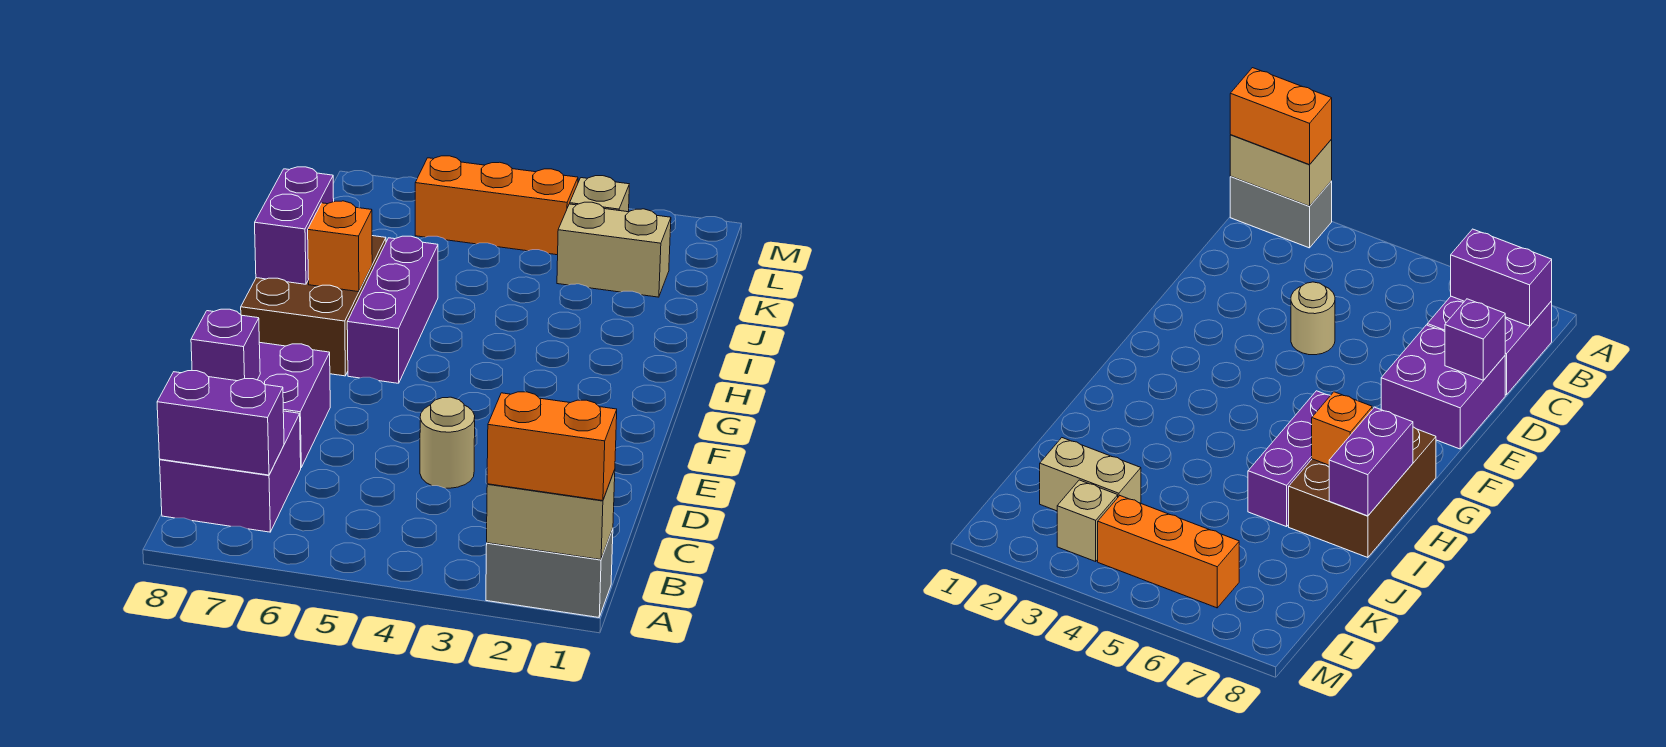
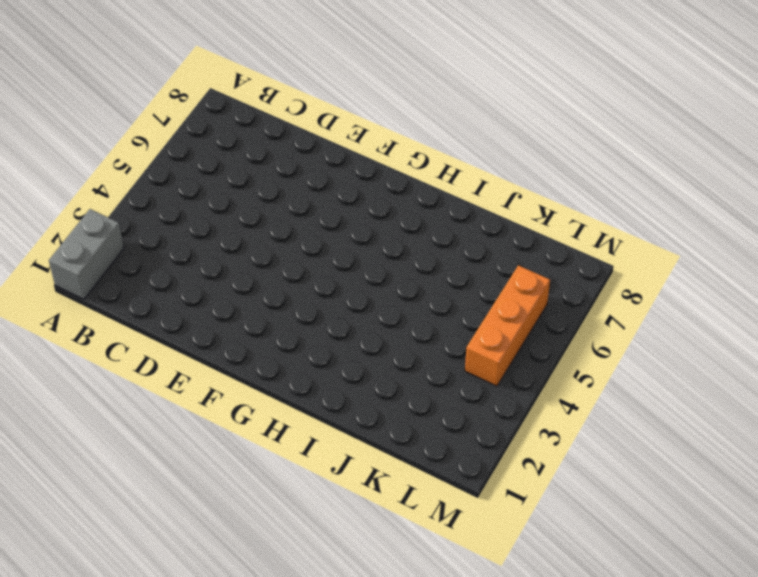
none -> purple brick B7:C8 level 1
none -> tan round brick D4 level 1
none -> purple brick D7:E8 level 1

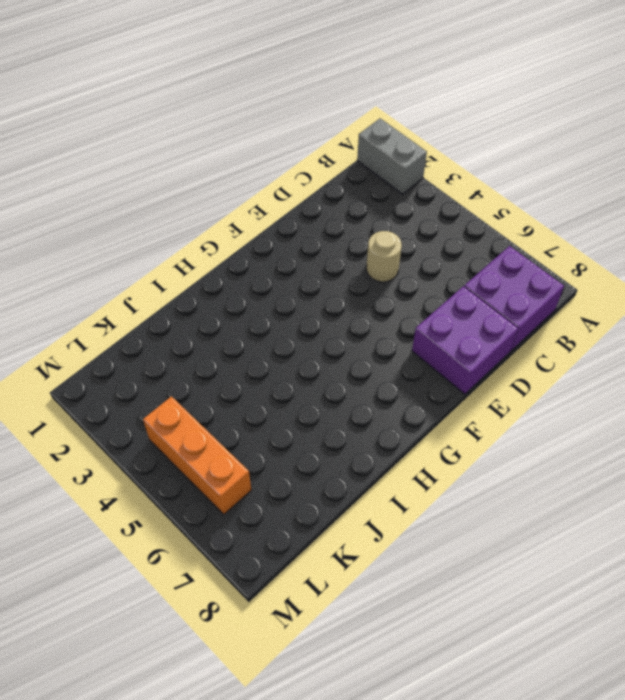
none -> purple brick G6:I6 level 1
none -> brown brick G7:I8 level 1
none -> tan brick K2:K3 level 1

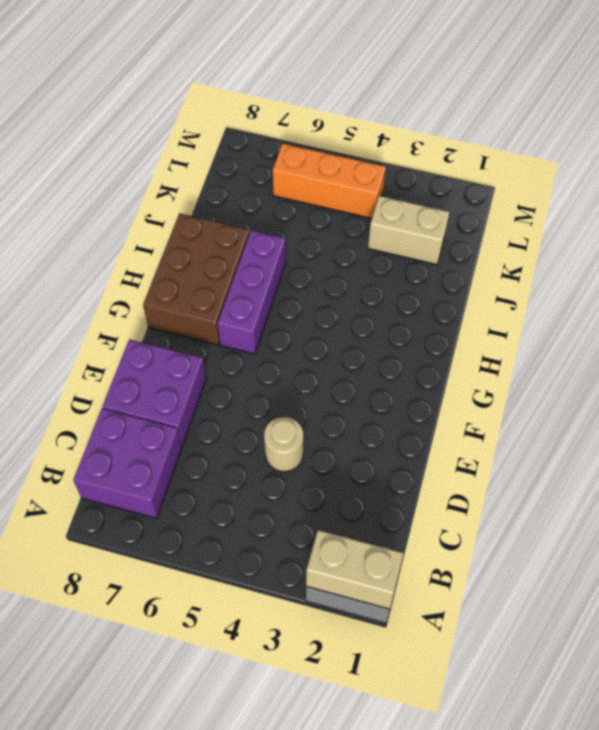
none -> tan brick L3 level 1
none -> purple brick B7:B8 level 2
none -> purple brick D8 level 2

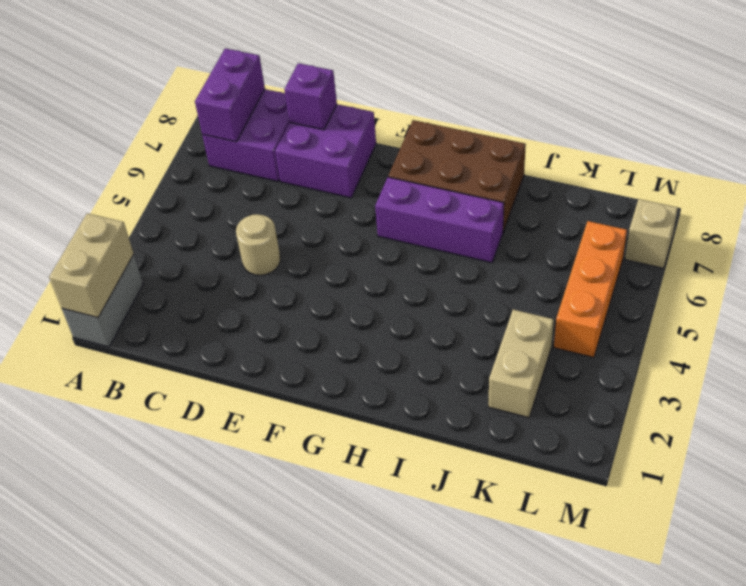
tan brick M7 level 1 -> tan brick L3 level 1
none -> orange brick H7 level 2
none -> purple brick H8:I8 level 2
none -> orange brick A1:A2 level 3

